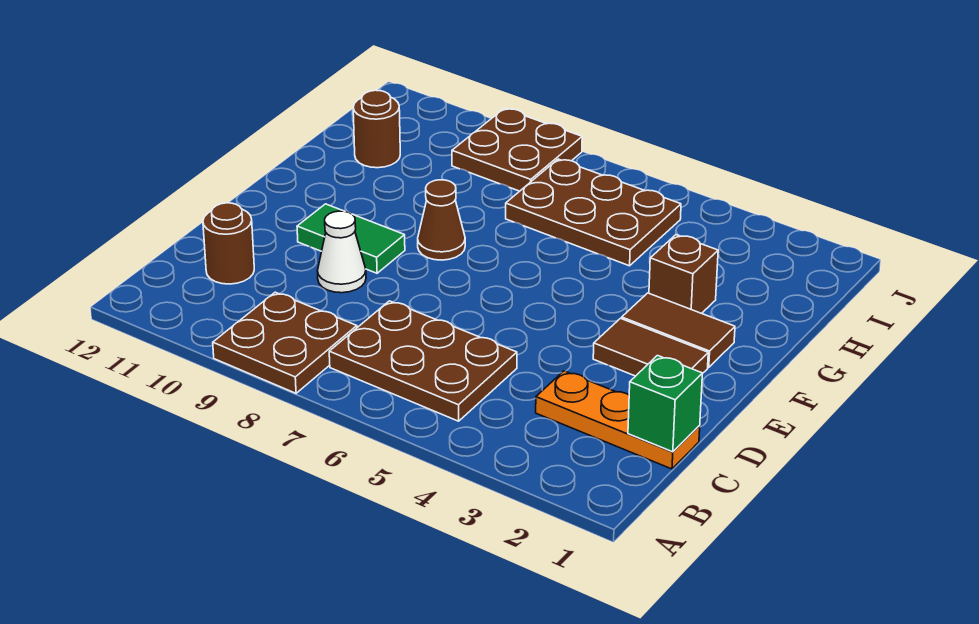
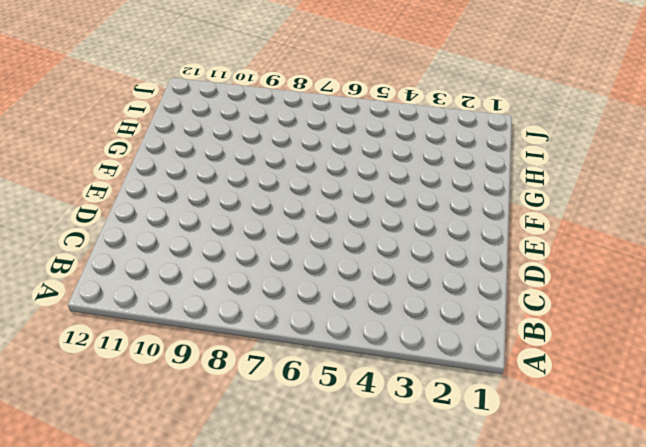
none -> brown plate A8:B9 level 1
none -> brown plate B5:C7 level 1
none -> orange plate C1:C3 level 1

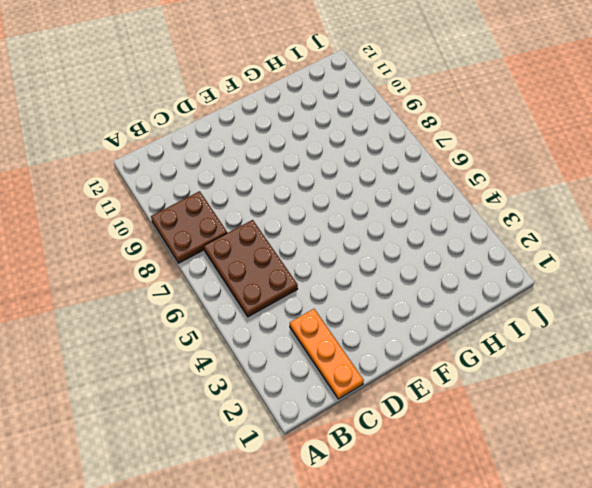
none -> brown round brick C11 level 1
none -> white cone D9 level 1
none -> brown tile E2:E3 level 1

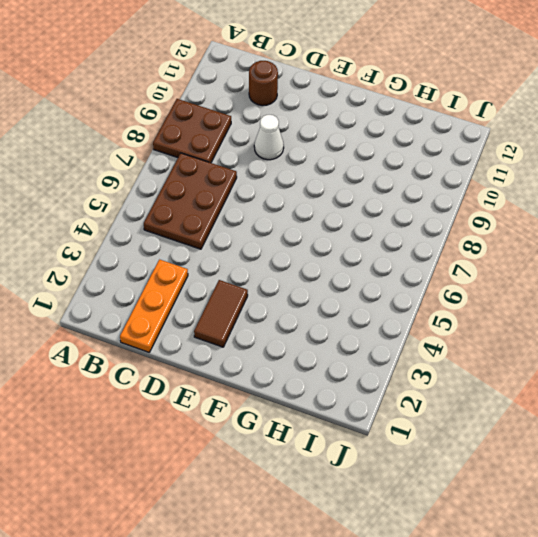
none -> green tile E9:E10 level 1
none -> brown tile F2:F3 level 1
none -> brown cone F8 level 1

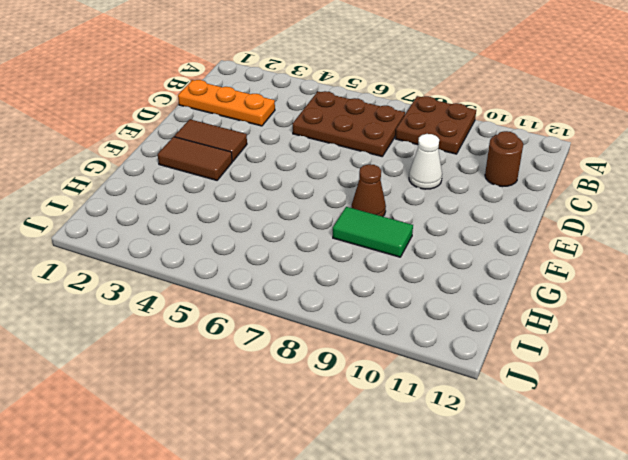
green tile G8:G9 level 1 -> green tile E9:E10 level 1
none -> brown brick G3 level 1
none -> brown plate H5:I7 level 1
none -> brown round brick H11 level 1

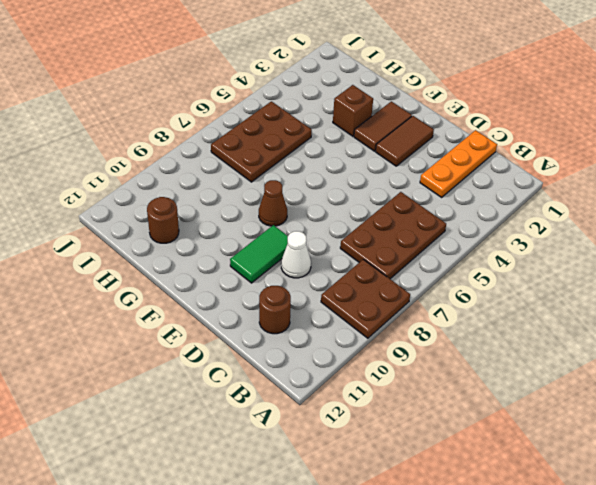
none -> brown plate I8:J9 level 1
none -> green brick C1 level 2

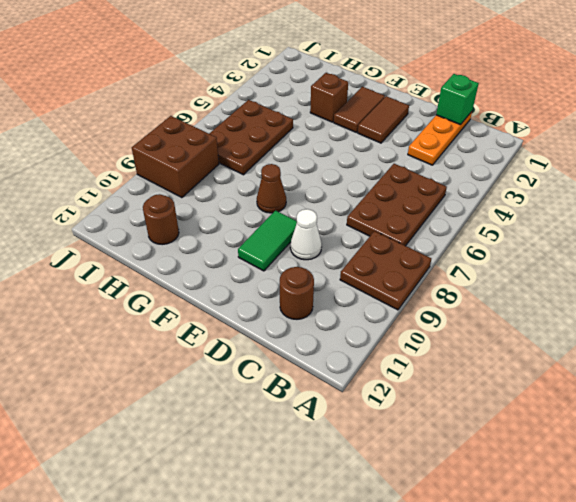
brown brick I8:J9 level 1 -> brown plate I8:J9 level 1

